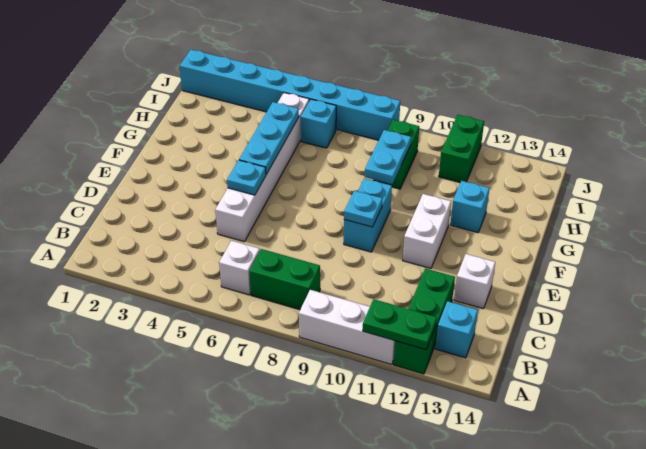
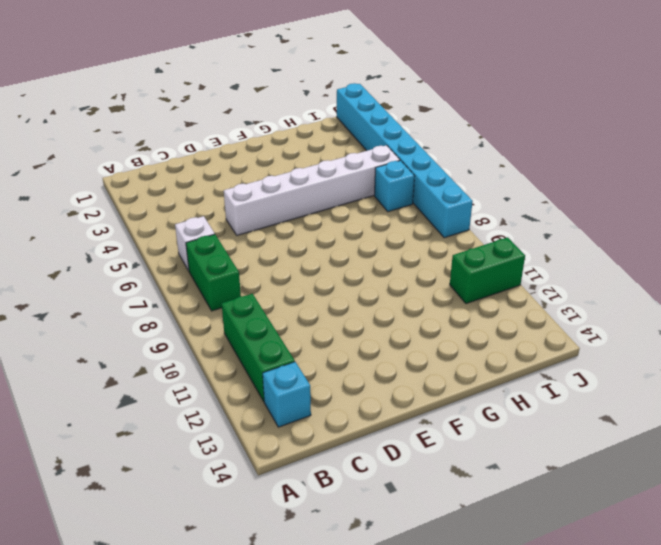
green brick B10:B12 level 1 -> green brick A12:C12 level 1
none -> white brick A9:A11 level 1
none -> white brick D13 level 1
none -> cyan brick E9:F9 level 1

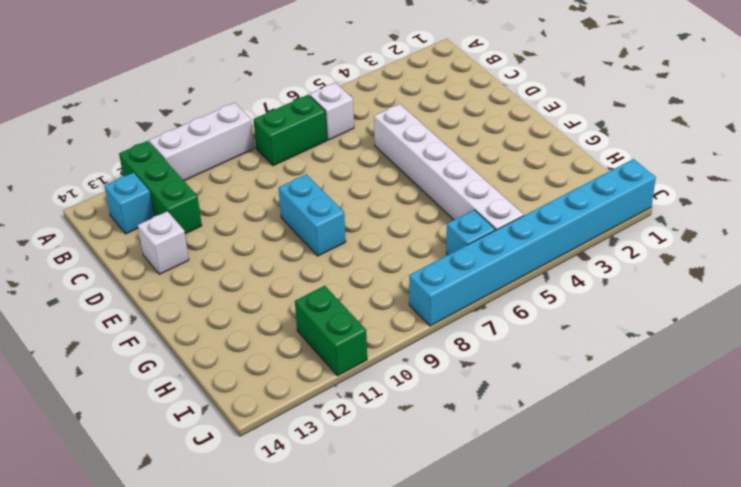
none -> white brick E11:F11 level 1
none -> cyan brick G12 level 1
none -> green brick H9:I9 level 1

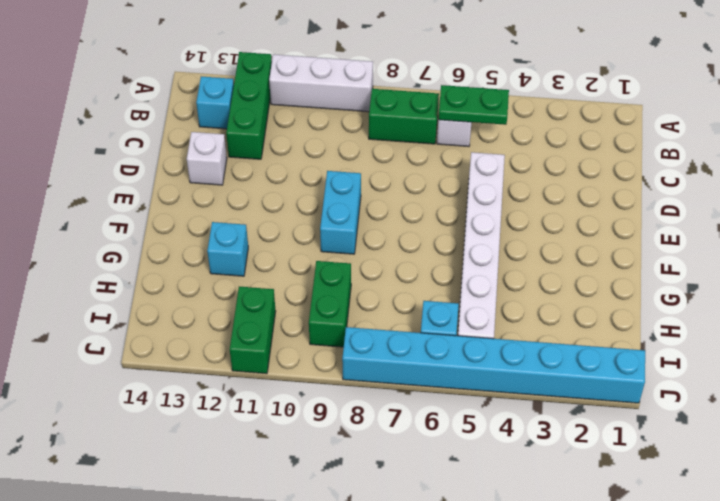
green plate B5:B6 level 2 -> green plate A11:A12 level 2
none -> white brick E11:F11 level 1
none -> cyan plate E5 level 2
none -> cyan plate E9 level 2

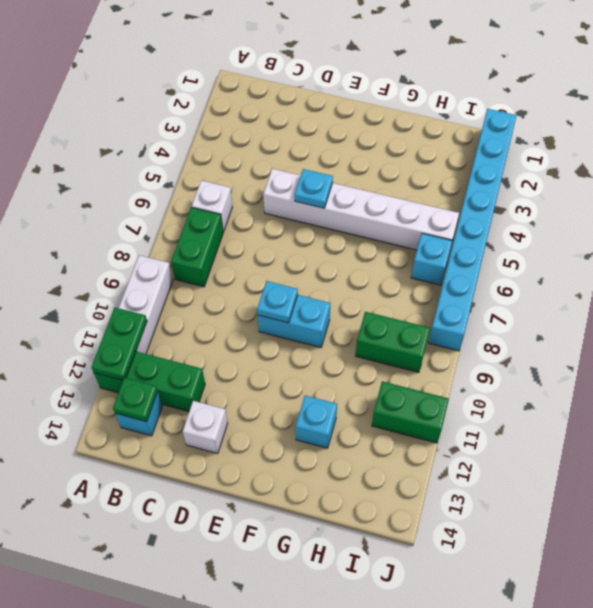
green plate B13 level 2 -> none
none -> white brick E11:F11 level 1
none -> cyan plate F5:H5 level 2
none -> cyan plate G9:H9 level 2

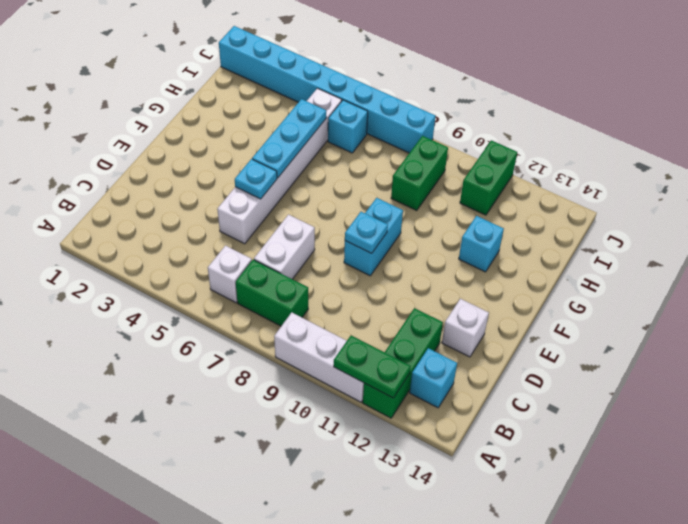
white brick C7:D7 level 1 -> white brick E11:F11 level 1
none -> cyan plate G9:H9 level 2

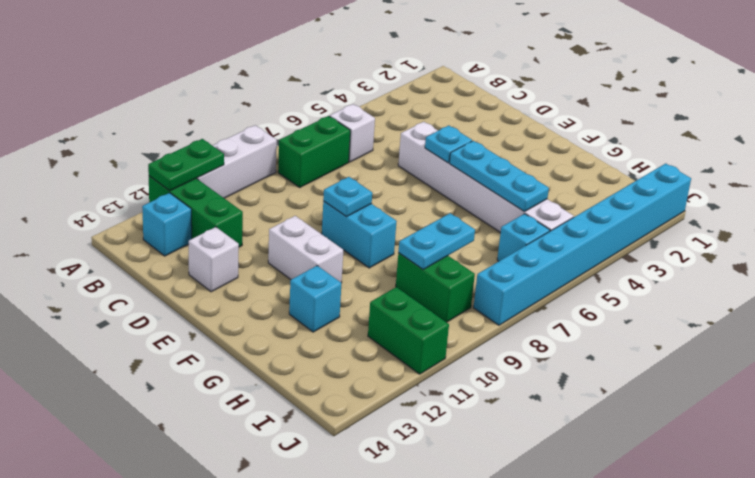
cyan plate H8:H9 level 2 -> cyan plate G9:H9 level 2

